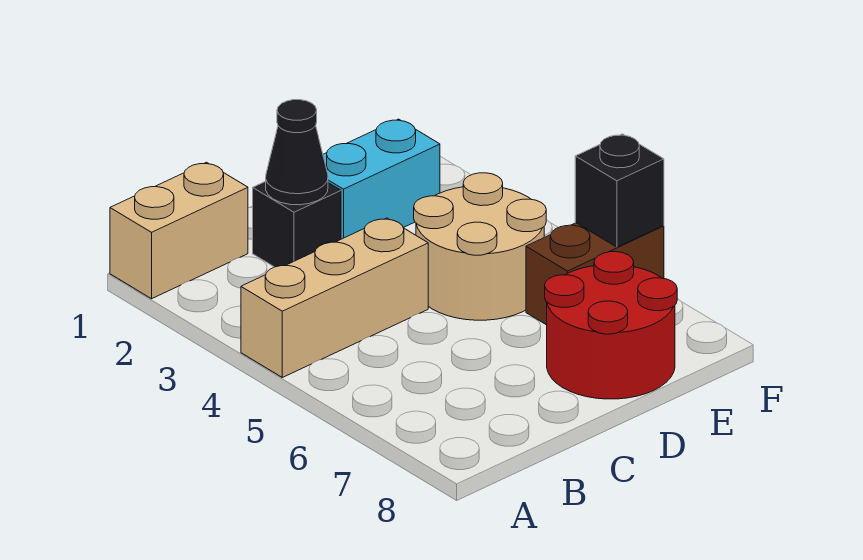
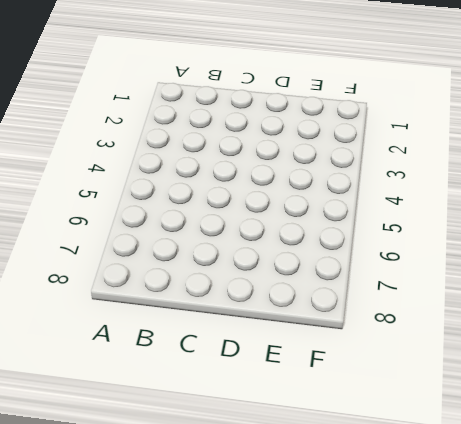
none -> tan brick A1:B1 level 1
none -> tan brick A4:C4 level 1

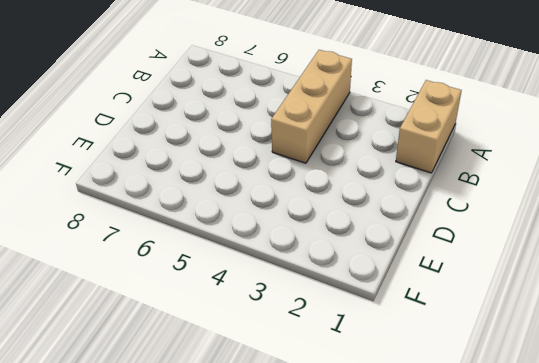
none -> black brick C2 level 1
none -> cyan brick D2:E2 level 1

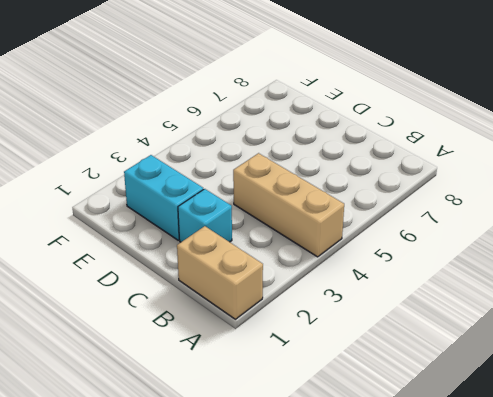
cyan brick C2 level 1 -> black brick C2 level 1
none -> tan round brick D4:E5 level 1
none -> red round brick D7:E8 level 1

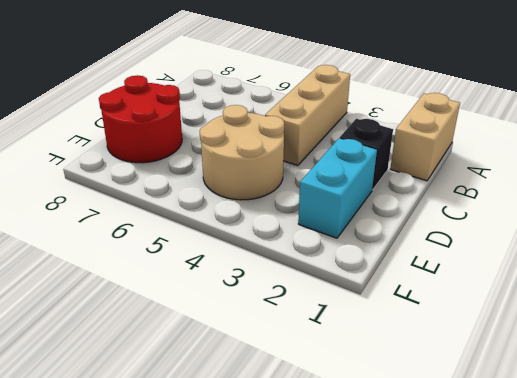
none -> brown brick E6:F6 level 1
none -> black cone C2 level 2

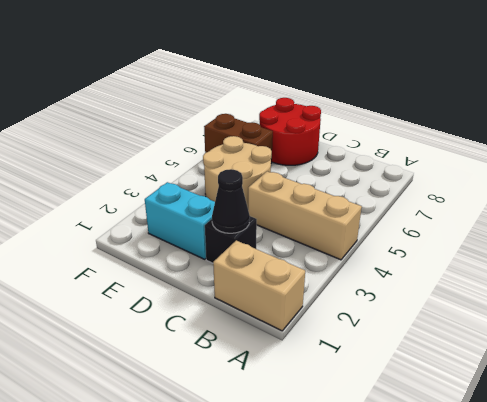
none -> black brick F6 level 2

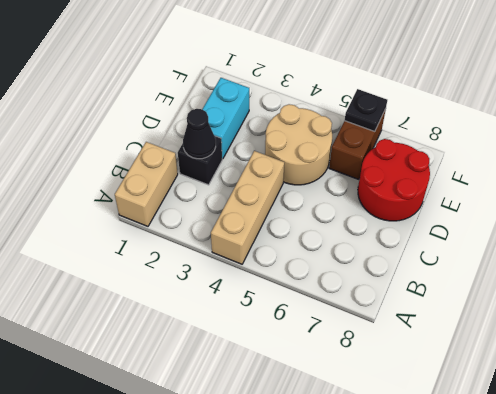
black plate F6 level 2 -> black brick F6 level 2

